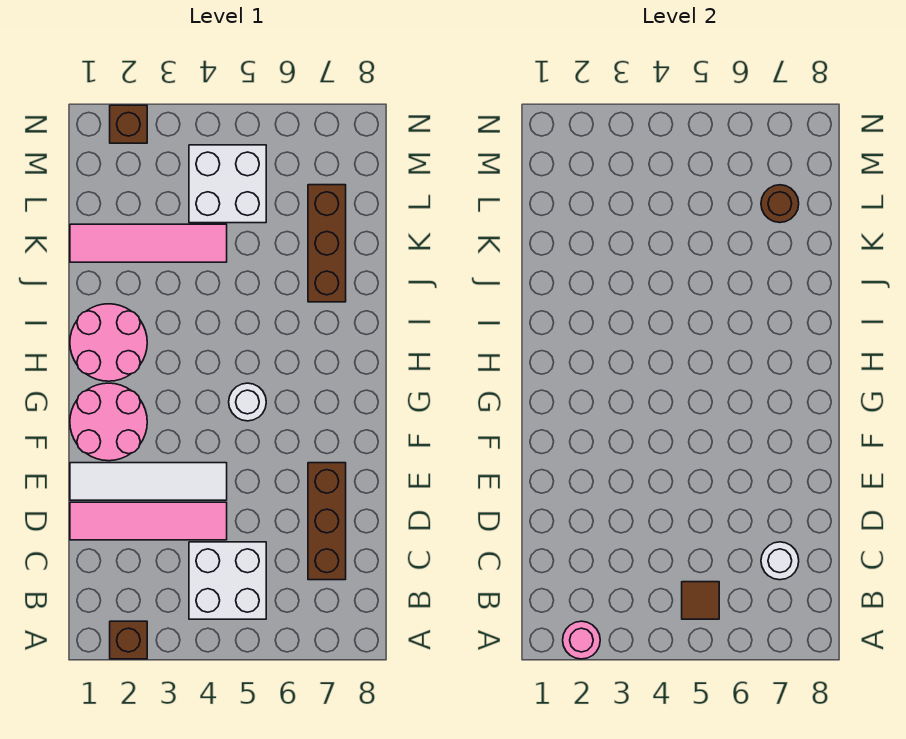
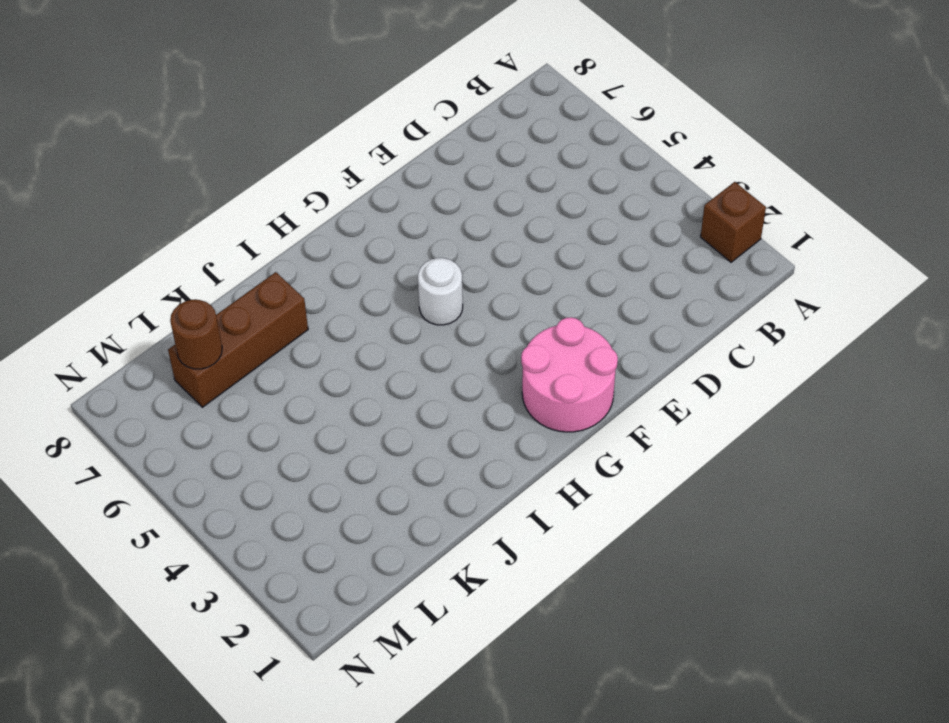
none -> white brick B4:C5 level 1
none -> brown brick C7:E7 level 1
none -> pink tile D1:D4 level 1

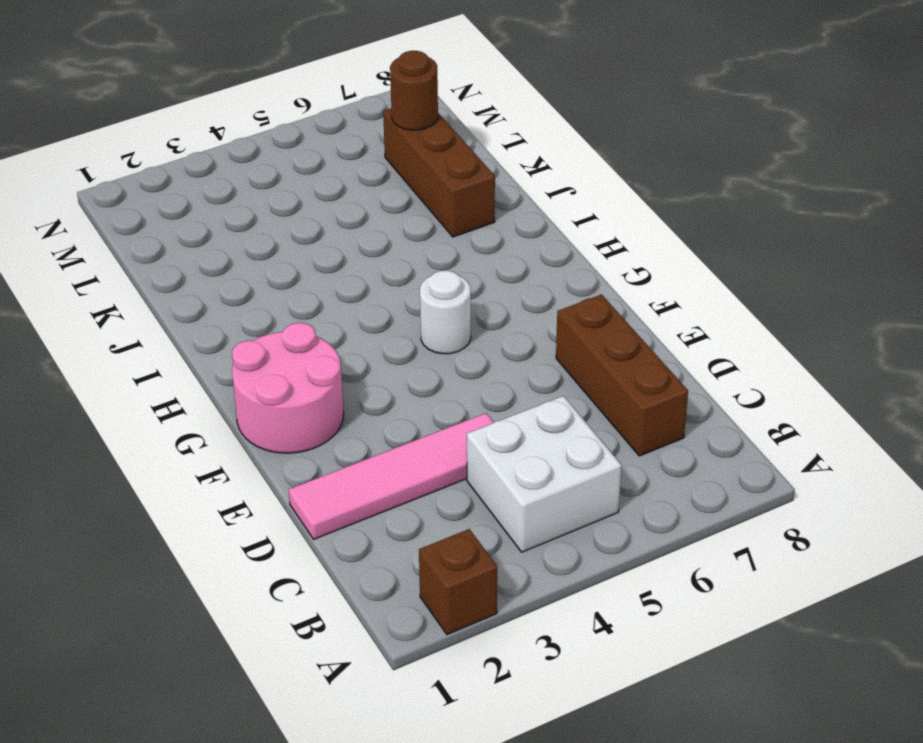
none -> white tile E1:E4 level 1
none -> pink round brick H1:I2 level 1
none -> pink tile K1:K4 level 1

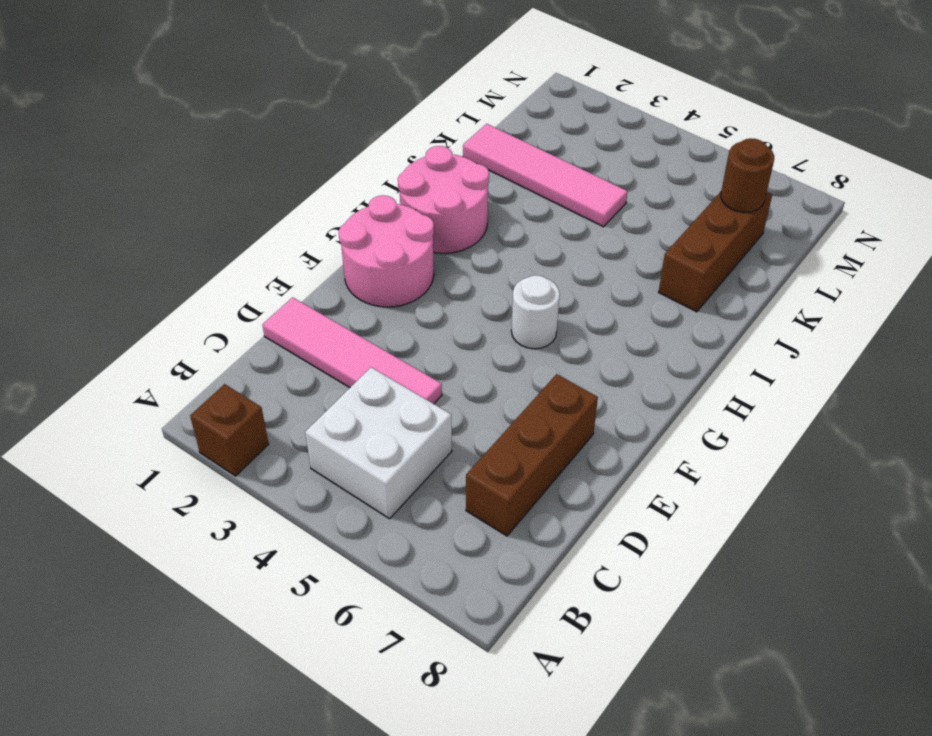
none -> white tile E1:E4 level 1
none -> white brick L4:M5 level 1
none -> brown brick N2 level 1

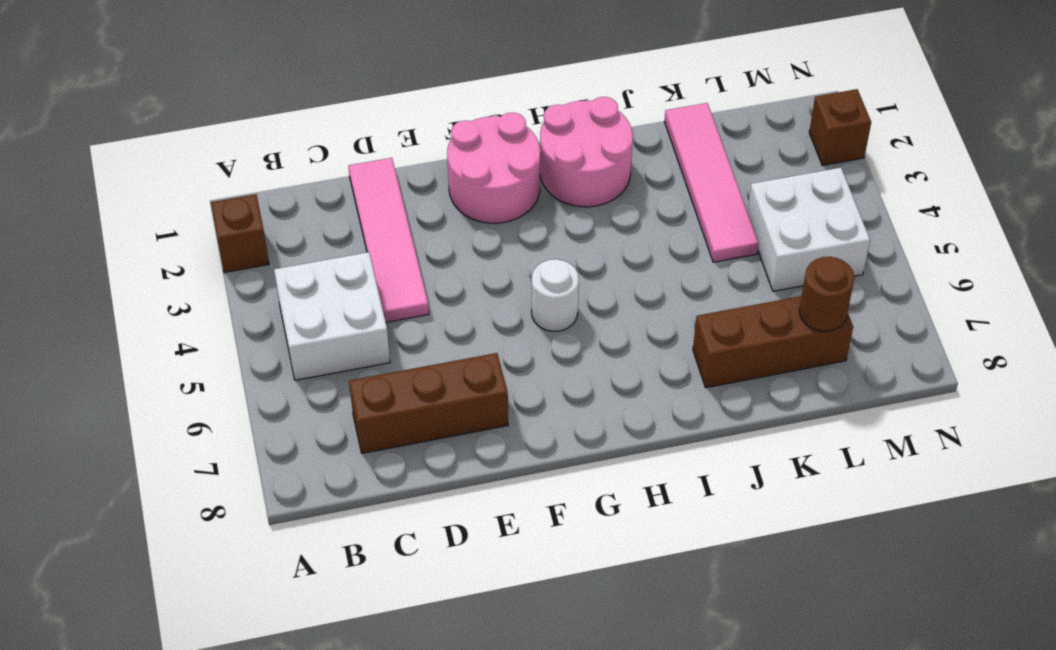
none -> white tile E1:E4 level 1
none -> pink round brick A2 level 2
none -> brown tile B5 level 2

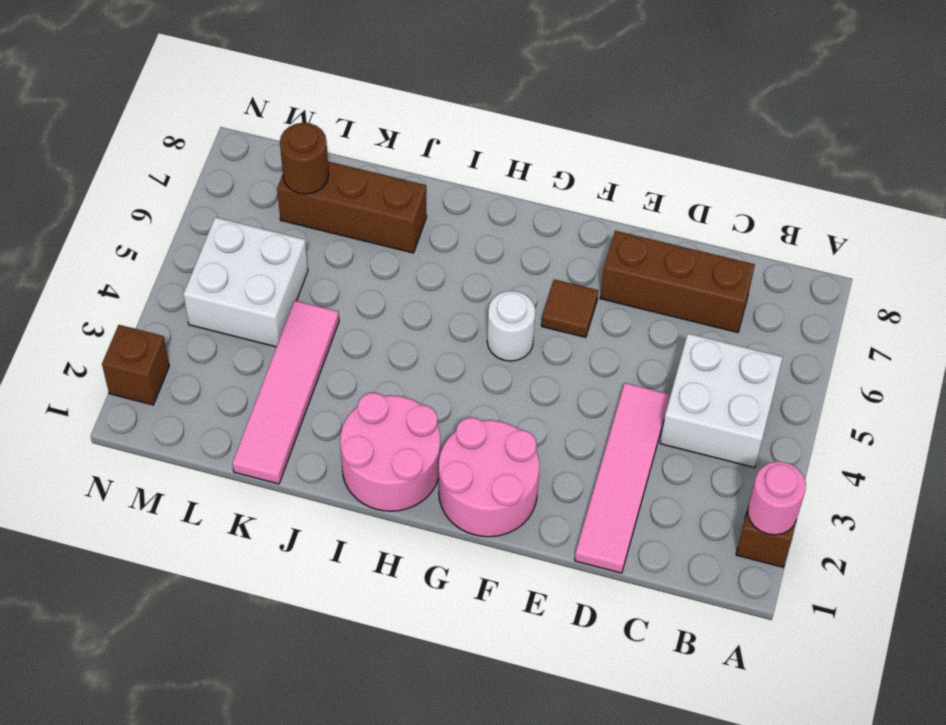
brown tile F6 level 1 -> brown tile B5 level 2
none -> white tile E1:E4 level 1
none -> white round brick C7 level 2

